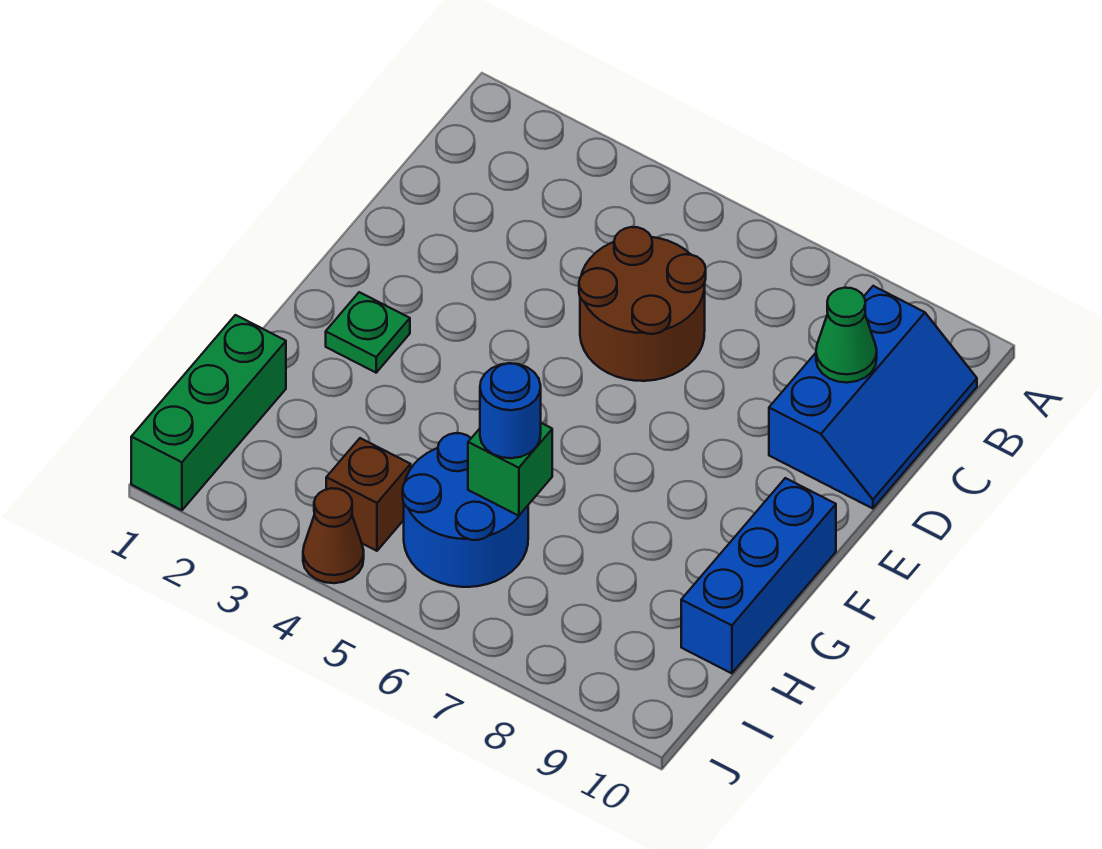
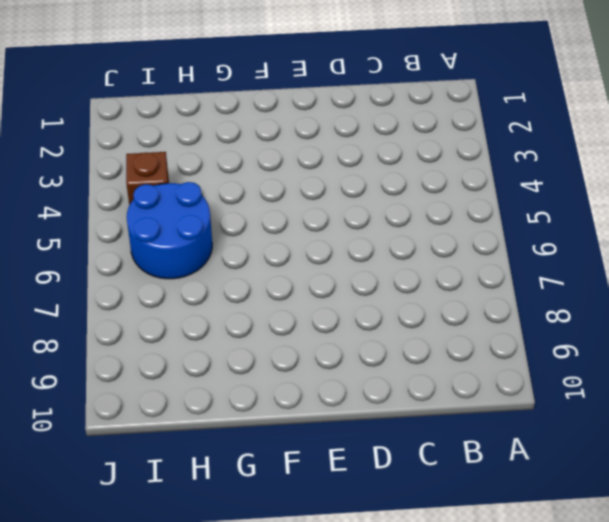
none -> blue slope B9:D10 level 1 top 9
none -> brown round brick C5:D6 level 1

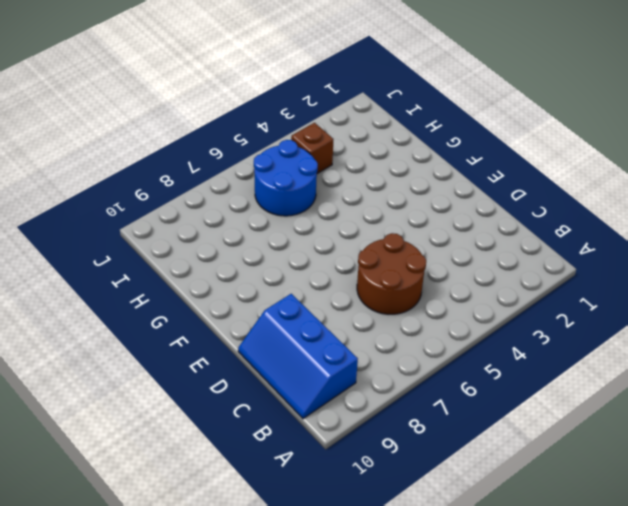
none -> green plate F2 level 1
none -> blue brick F10:H10 level 1

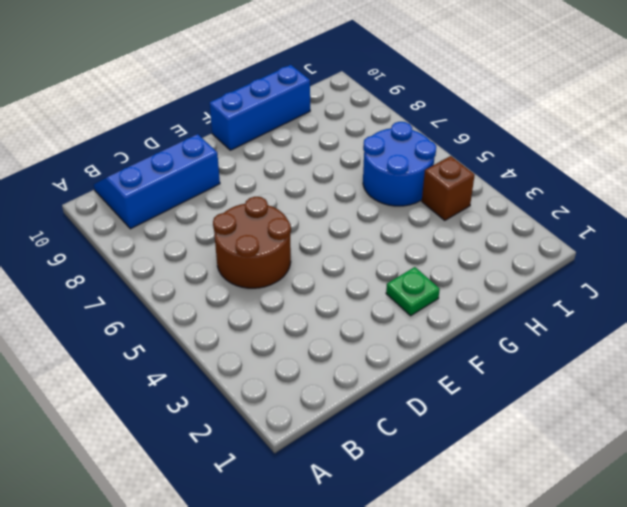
none -> green brick H1:J1 level 1
none -> brown cone J4 level 1

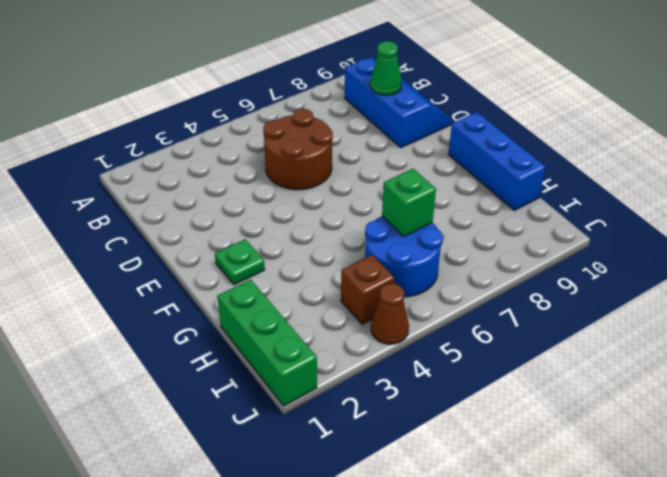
none -> blue round brick H6 level 3

